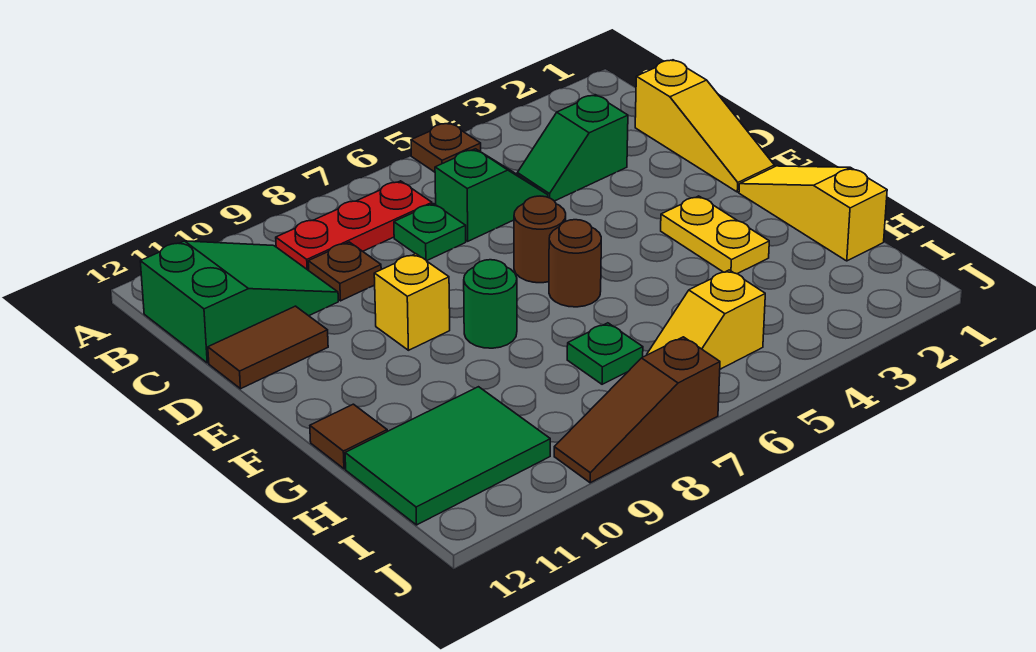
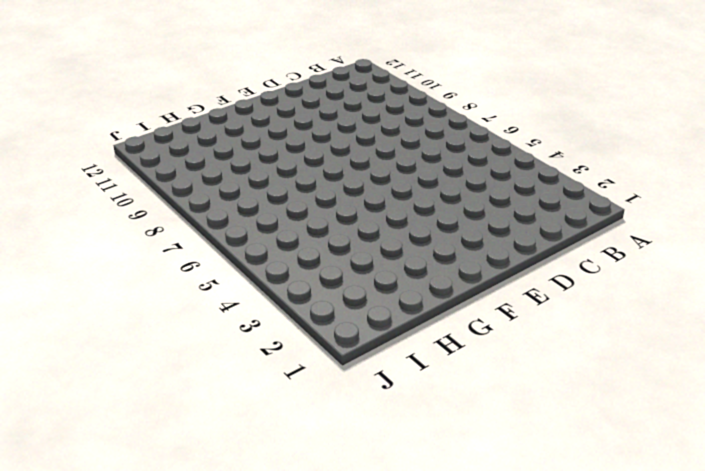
none -> brown plate A5 level 1
none -> red plate B7:B9 level 1
none -> green slope B10:C12 level 1 top 12

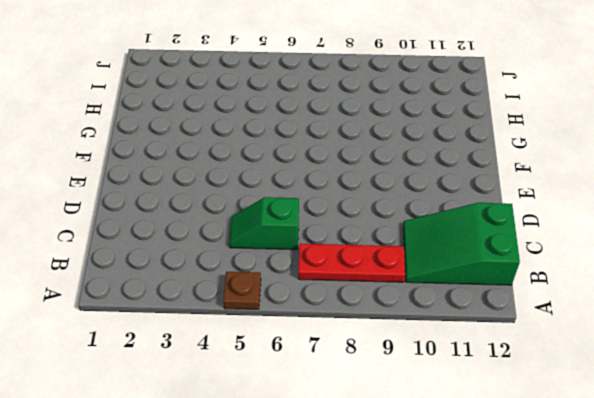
none -> yellow slope C1:E1 level 1 top C
none -> green slope C3:C4 level 1 top 3
none -> green plate C7 level 1

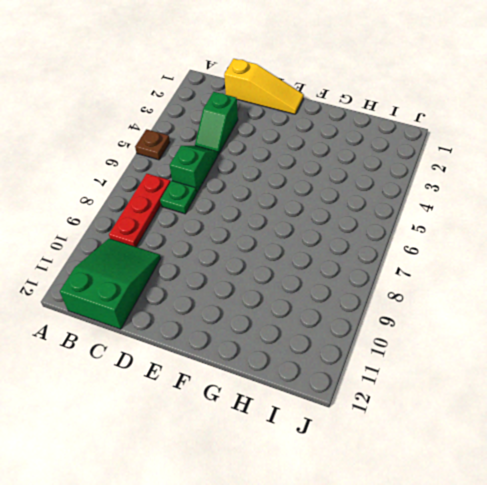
none -> brown plate C9 level 1
none -> brown tile D11:D12 level 1
none -> brown round brick E6 level 1

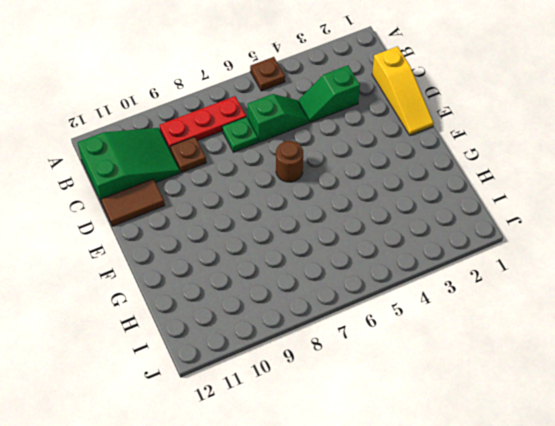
none -> yellow brick E9 level 1
none -> yellow slope F1:H1 level 1 top H
none -> yellow plate F3:G3 level 1

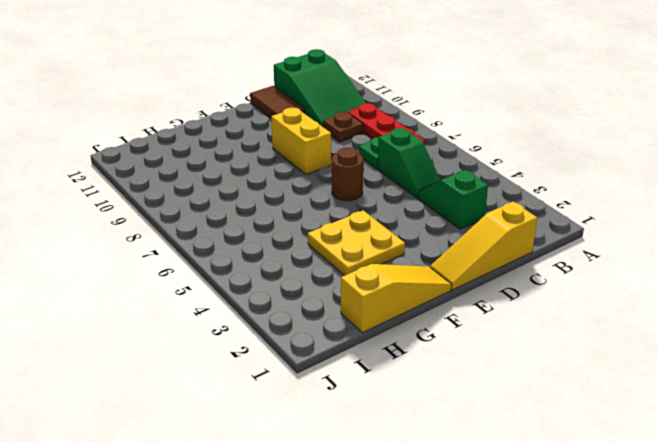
yellow brick E8:E9 level 1 -> yellow brick E9 level 1
yellow plate F3:G4 level 1 -> yellow plate F3:G3 level 1
none -> brown plate A5 level 1
none -> brown round brick F6 level 1
none -> green round brick F8 level 1

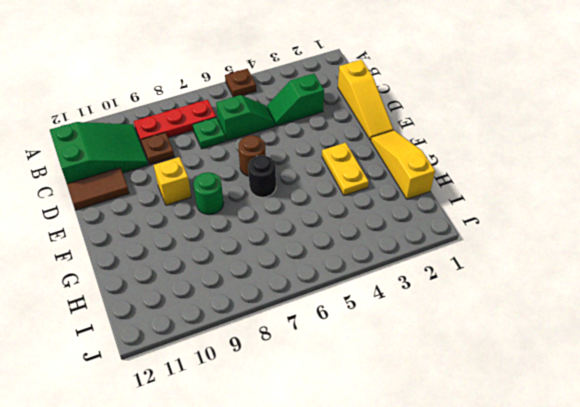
black round brick F6 level 1 -> brown round brick F6 level 1
none -> brown tile G12 level 1
none -> green plate H7 level 1
none -> green tile H10:I12 level 1

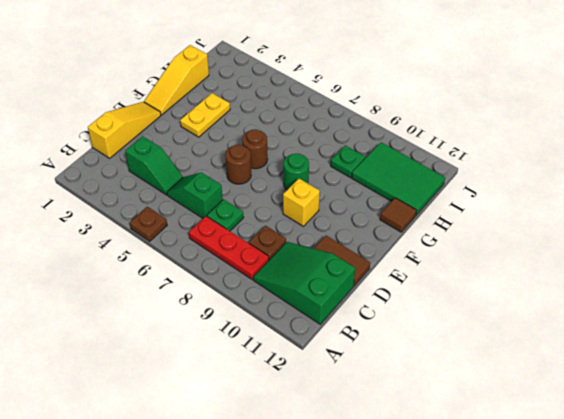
green plate H9 level 1 -> green plate H7 level 1
none -> yellow slope I5:I6 level 1 top 5
none -> brown slope J7:J9 level 1 top 7

